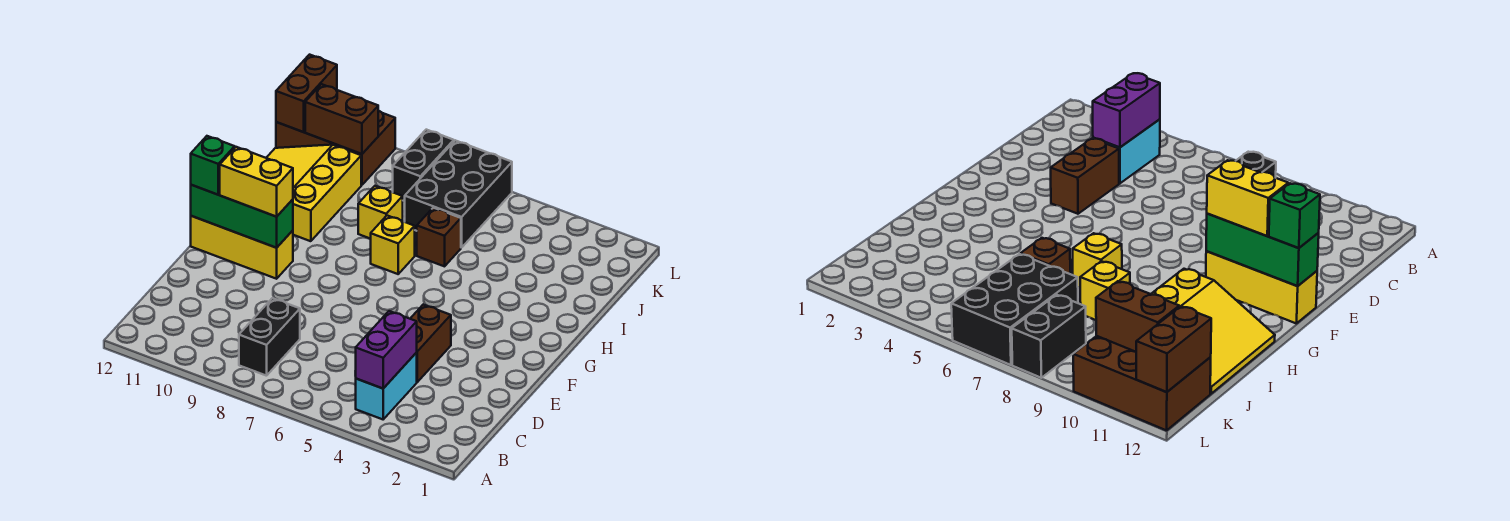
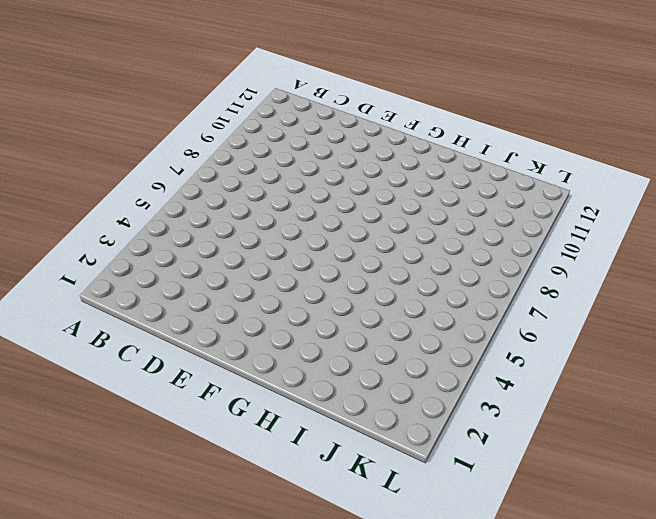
none -> cyan brick B4:C4 level 1
none -> black brick B8:C8 level 1
none -> brown brick D4:E4 level 1

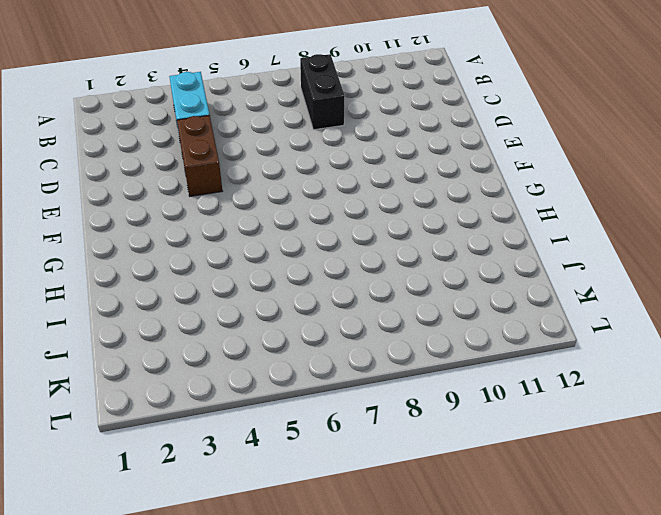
none -> yellow brick F10:F12 level 1
none -> yellow brick H7 level 1
none -> yellow slope H10:J12 level 1 top 10

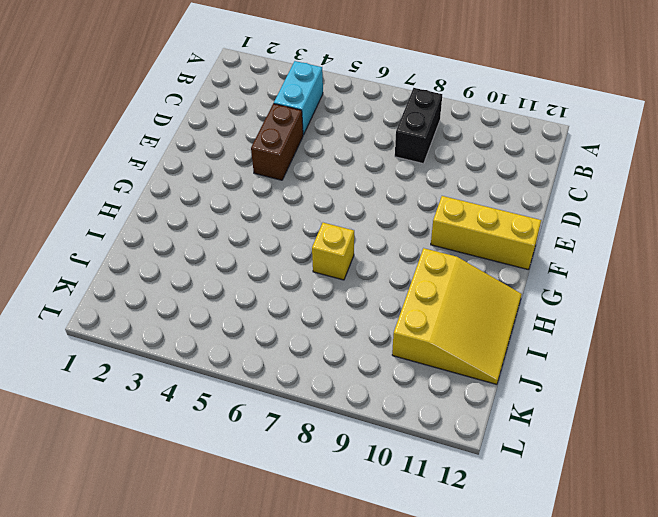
none -> brown brick I6 level 1
none -> yellow brick I8 level 1
none -> black brick J6:L7 level 1

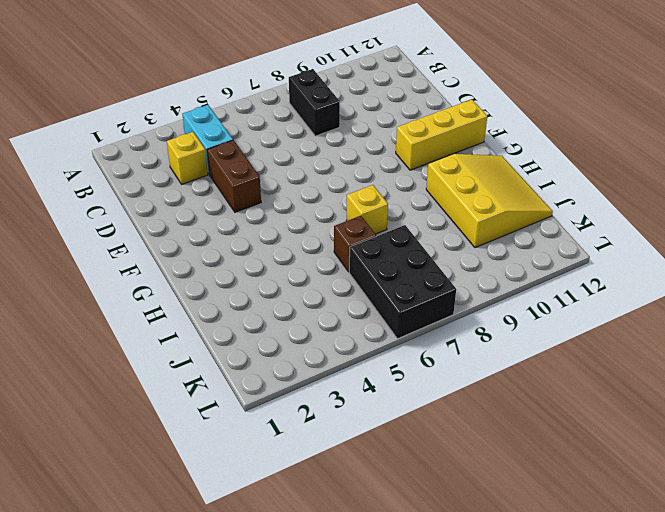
yellow brick C3 level 1 -> yellow brick I8 level 1
none -> black brick K8:L8 level 1
none -> brown brick K10:L12 level 1
none -> purple brick B4:C4 level 2

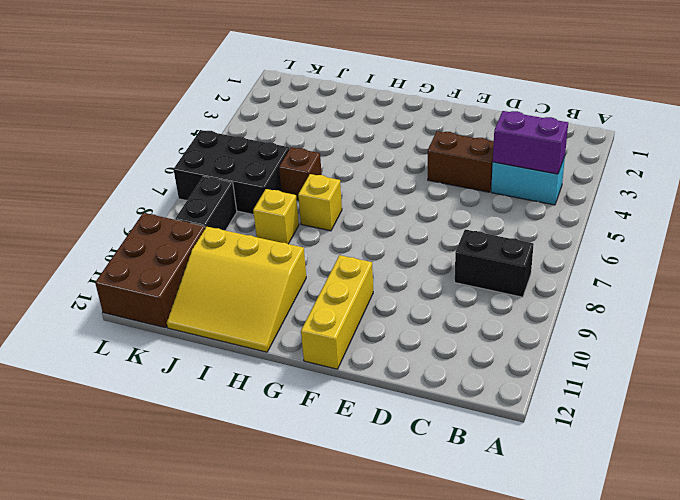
black brick K8:K9 level 1 -> black brick K8:L8 level 1
none -> green brick F10:F12 level 2
none -> brown brick K10:K11 level 2
none -> brown brick K12:L12 level 2

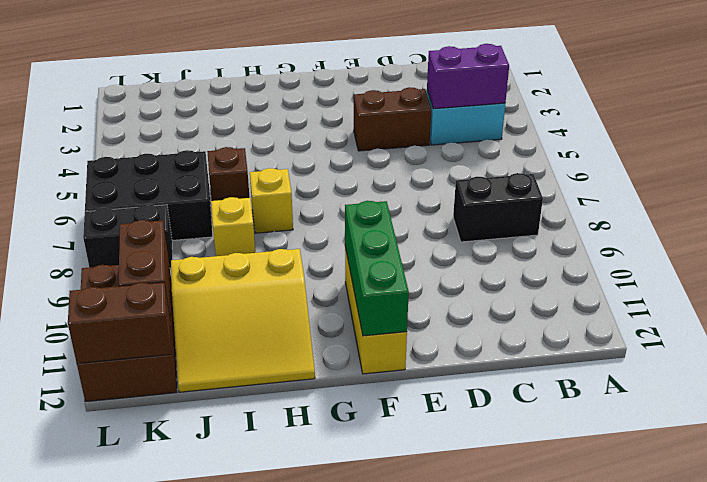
none -> yellow brick F10:F11 level 3
none -> green brick F12 level 3

